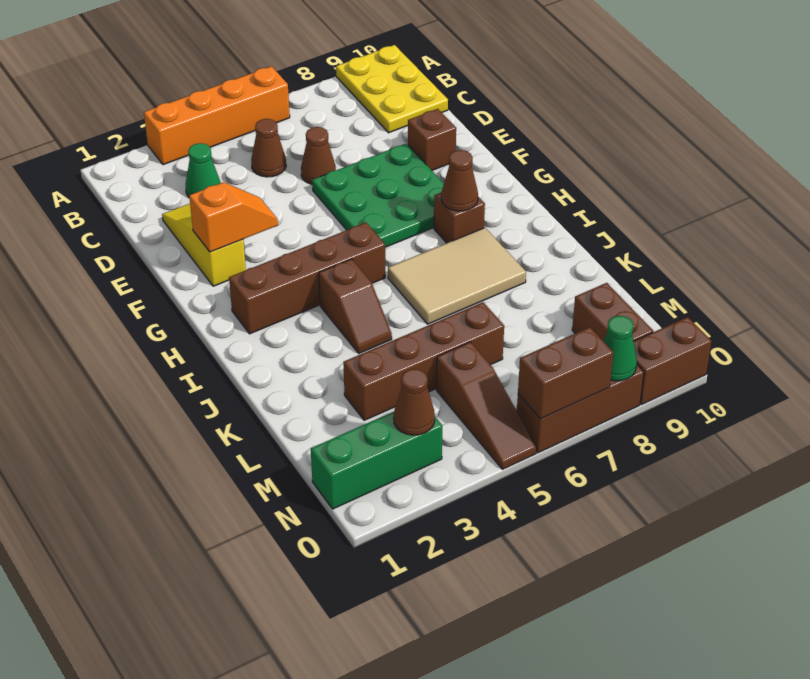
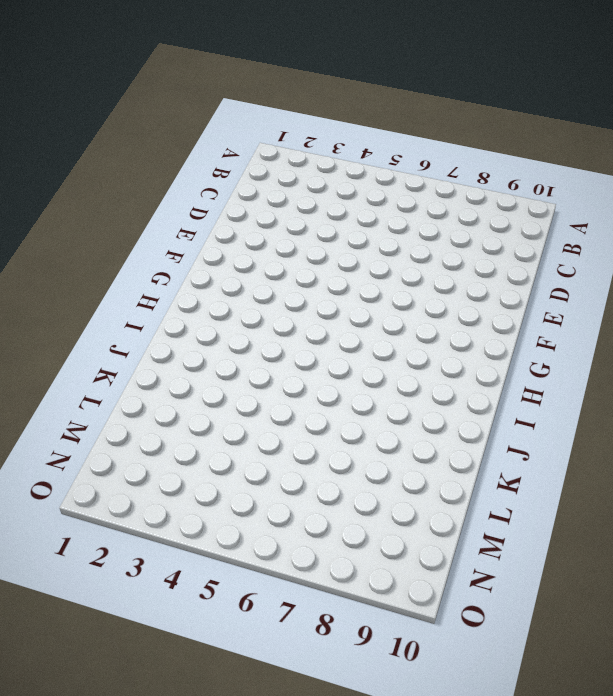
none -> orange brick A3:A6 level 1
none -> yellow plate A9:C10 level 1
none -> green cone C3 level 1

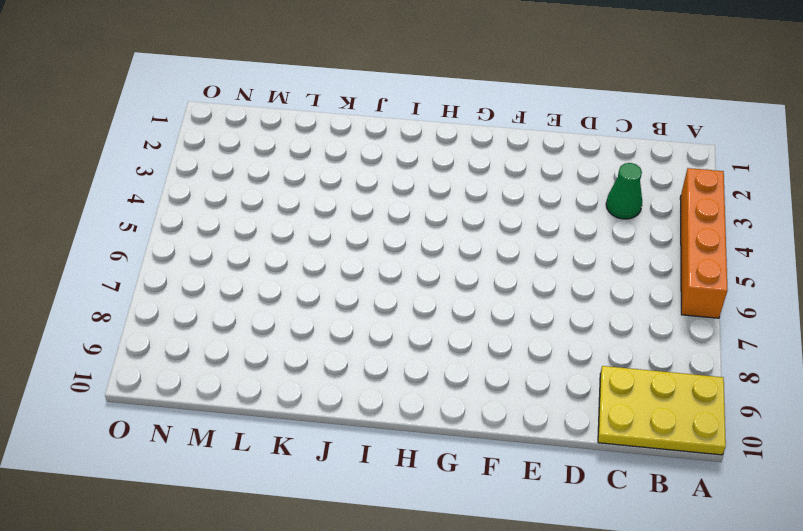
none -> brown cone C5 level 1
none -> yellow slope D2:F2 level 1 top F
none -> brown cone D6 level 1

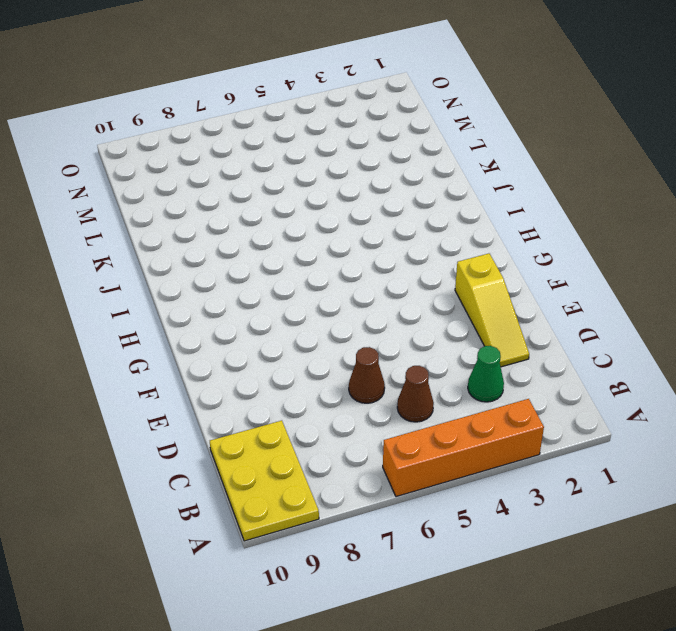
none -> green plate E6:G8 level 1
none -> brown brick E9 level 1
none -> brown brick H2:H5 level 1

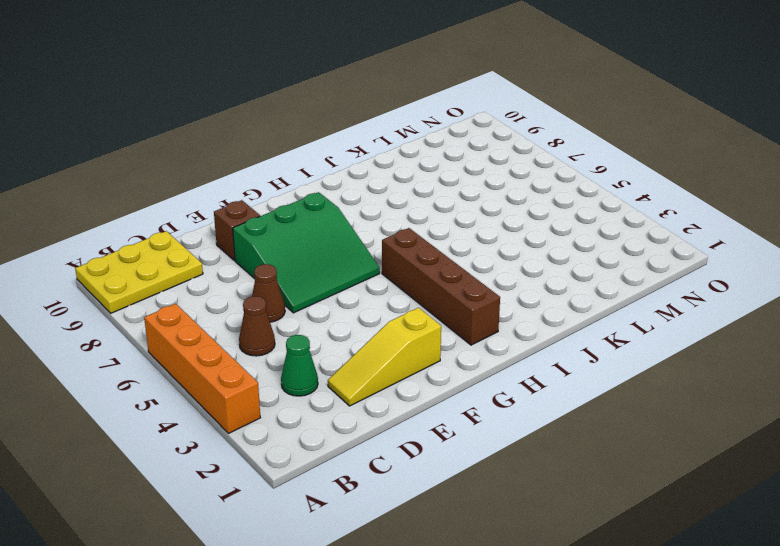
green slope E6:G8 level 1 top 8 -> green plate E6:G8 level 1
none -> brown brick H8 level 1
none -> brown slope I4:J4 level 1 top I
none -> tan tile I6:J8 level 1

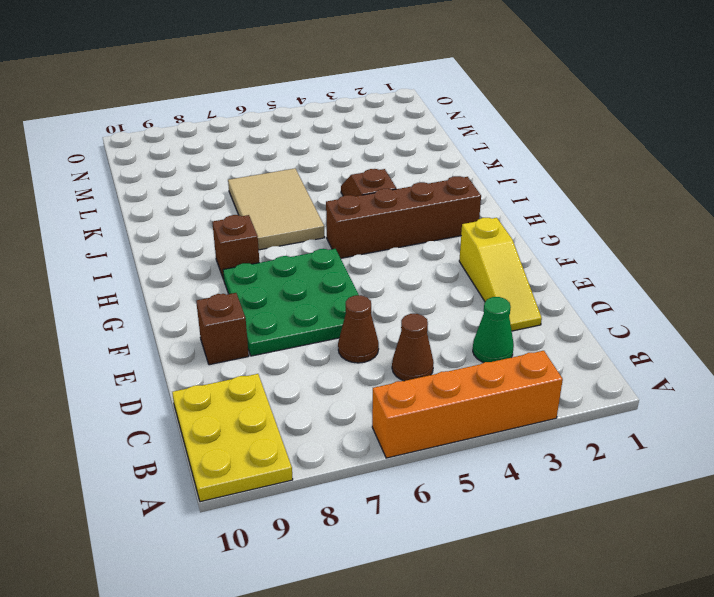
tan tile I6:K7 level 1 -> tan tile I6:J8 level 1
none -> brown brick L3:L6 level 1
none -> brown slope M5:O5 level 1 top M
none -> brown brick M9:N9 level 1

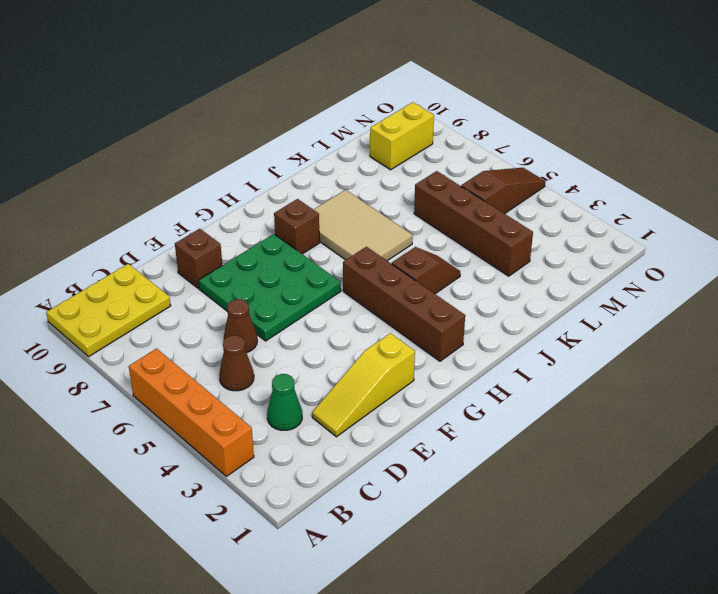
yellow brick M9:N9 level 1 -> brown brick M9:N9 level 1
none -> green brick N1:N3 level 1
none -> brown brick O6:O8 level 1
none -> brown brick O9:O10 level 1

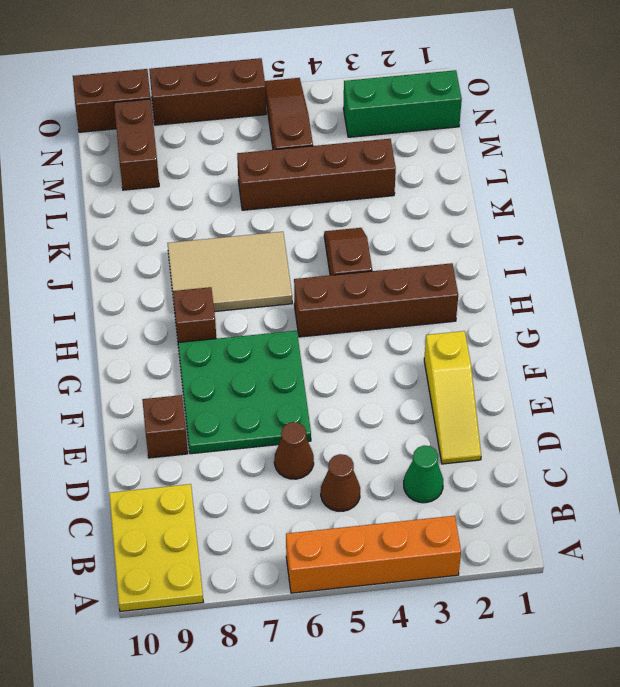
none -> orange slope F2:F3 level 2 top 2
none -> brown cone H8 level 2
none -> brown cone N3 level 2

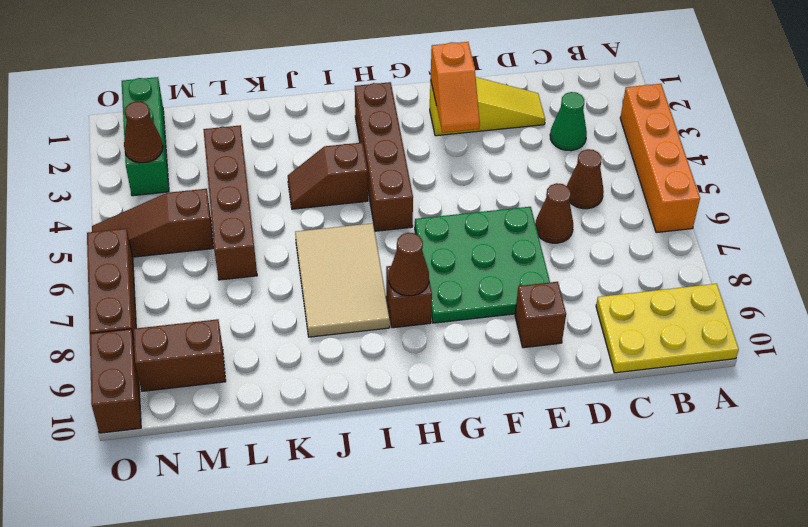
none -> brown brick O6:O7 level 2
none -> green cone O8 level 2

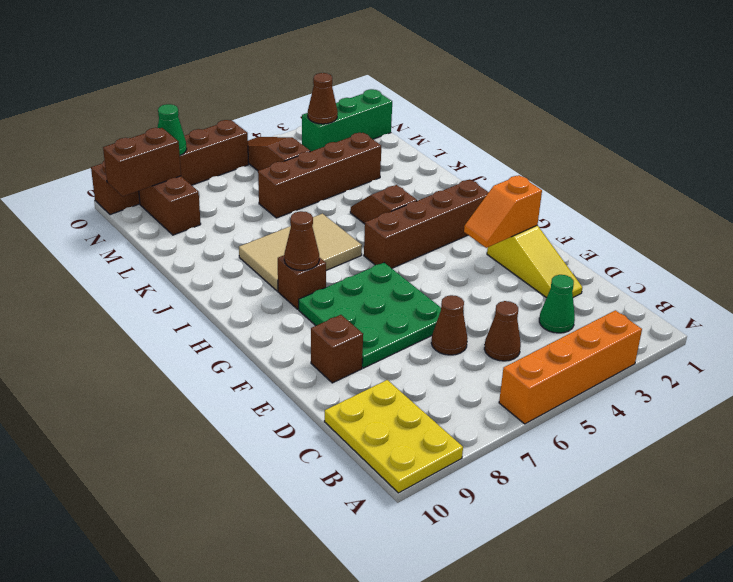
brown brick N9:N10 level 2 -> brown brick O6:O7 level 2

